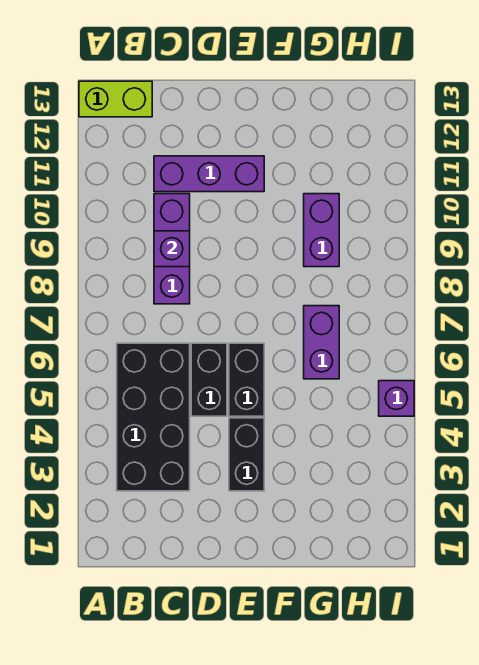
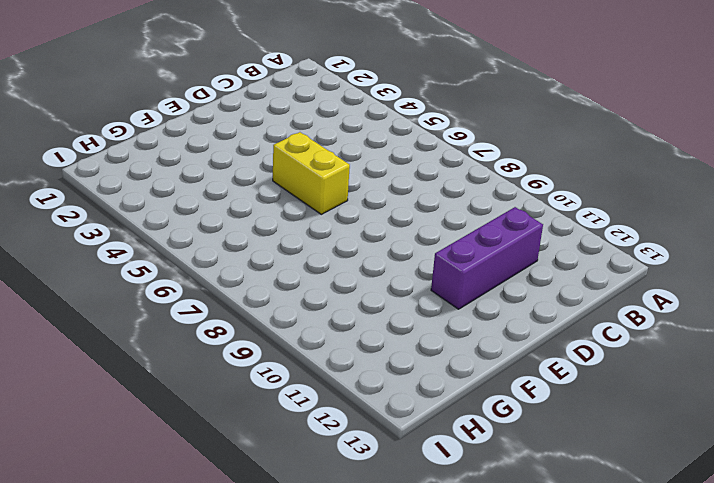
yellow brick E5:E6 level 1 -> black brick E5:E6 level 1
none -> lime brick A13:B13 level 1
none -> black brick B3:C6 level 1

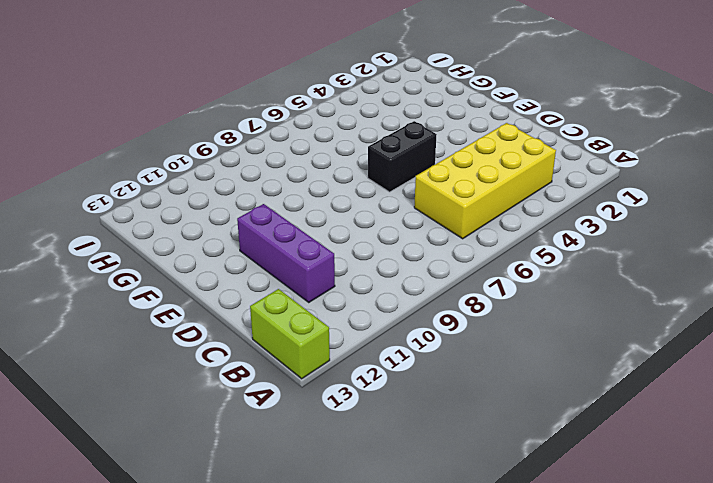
yellow brick B3:C6 level 1 -> black brick B3:C6 level 1
none -> purple brick C8:C10 level 1
none -> black brick D5:D6 level 1

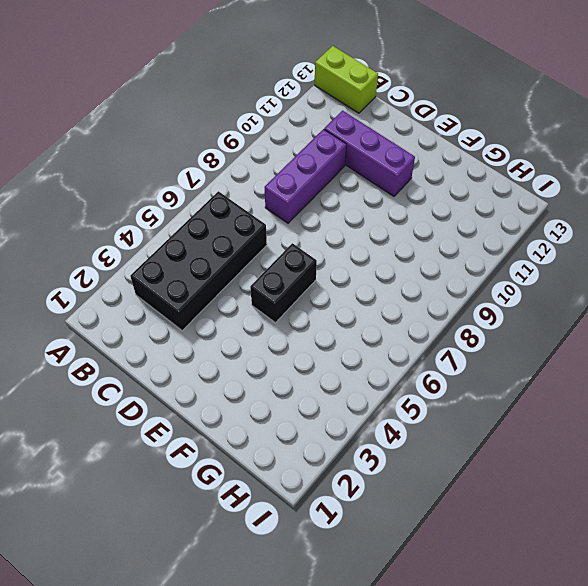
none -> black brick D5:D6 level 1
none -> black brick E3:E4 level 1

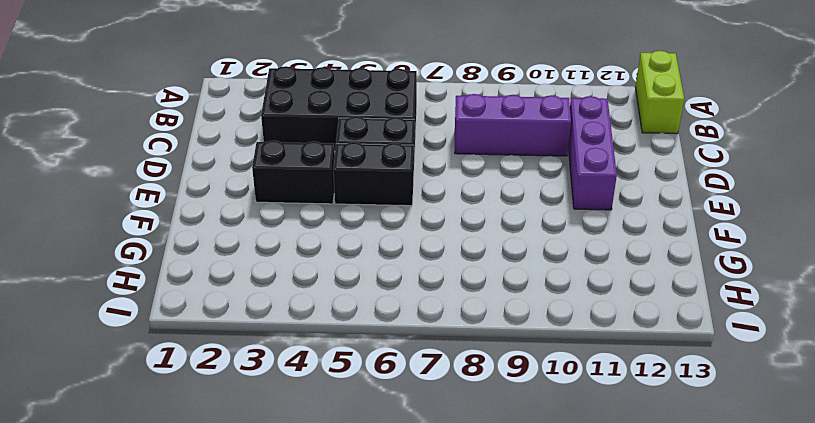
none -> purple brick G6:G7 level 1
none -> purple brick G9:G10 level 1

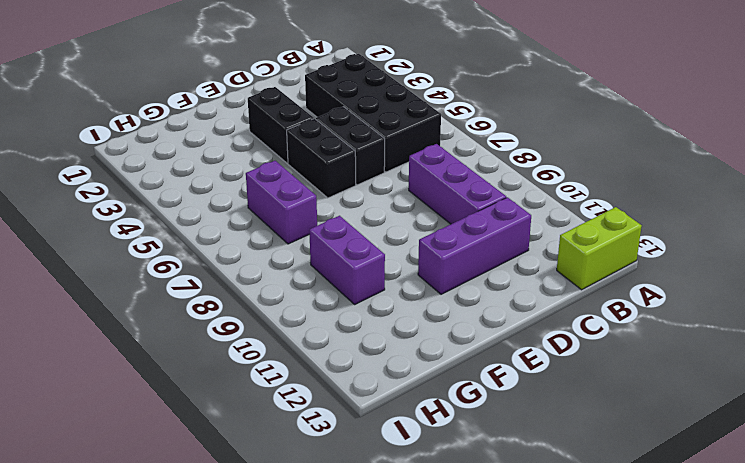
none -> purple brick I5 level 1
none -> purple brick C9 level 2

